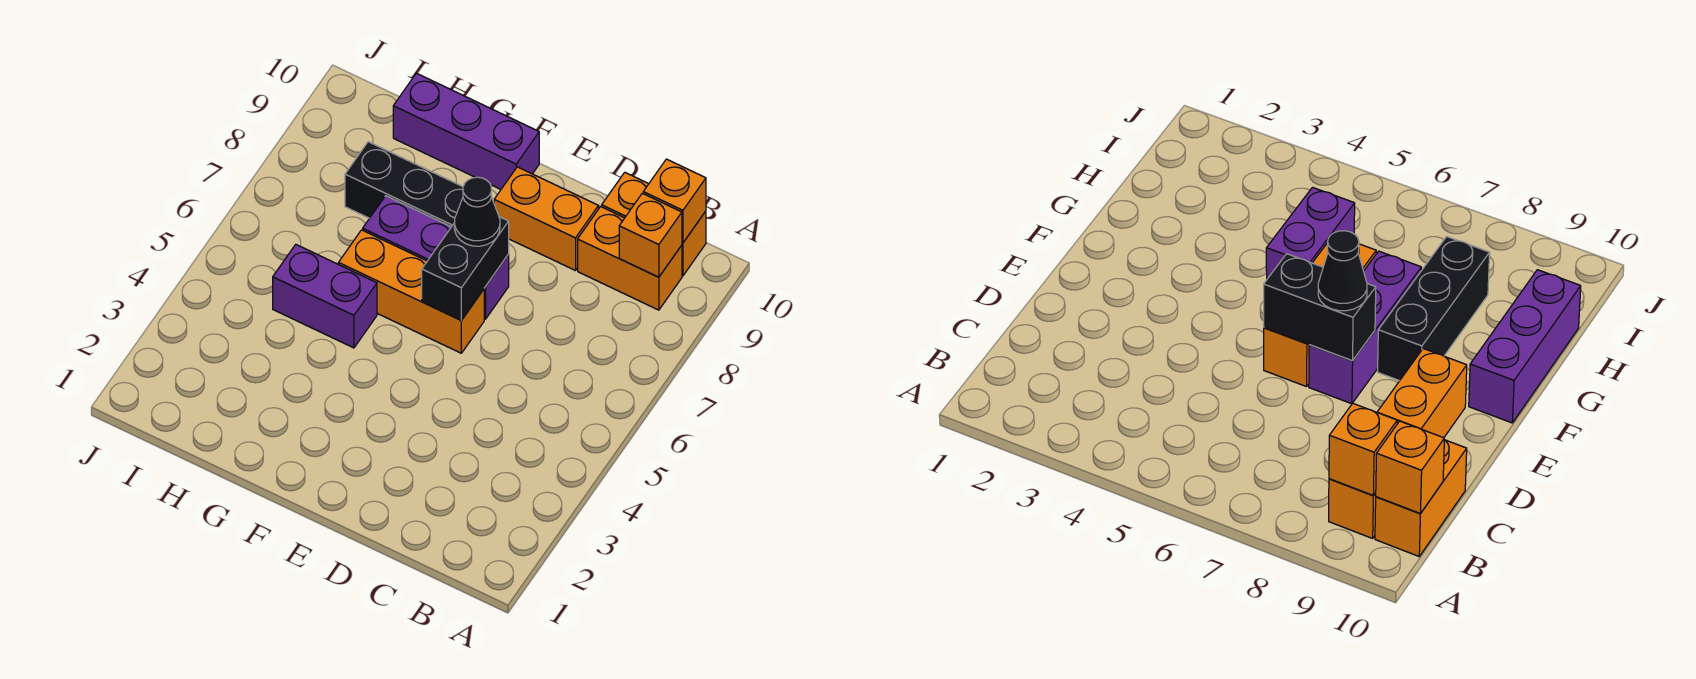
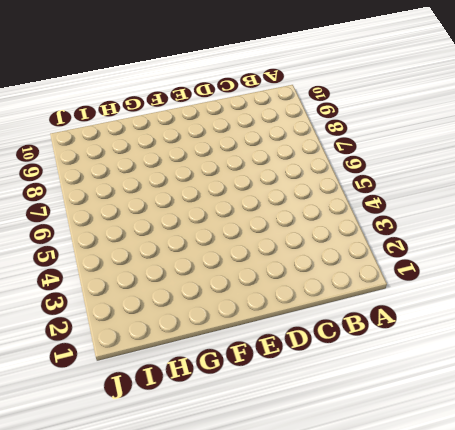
none -> orange brick B9:C9 level 1
none -> orange brick B10:C10 level 1
none -> orange brick D9:E9 level 1

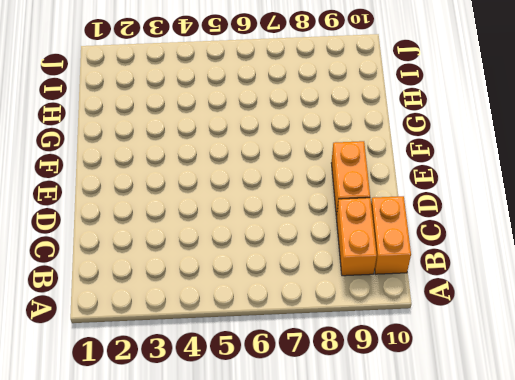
none -> orange brick E6:G6 level 1
none -> purple brick E7:G7 level 1
none -> black brick F8:H8 level 1

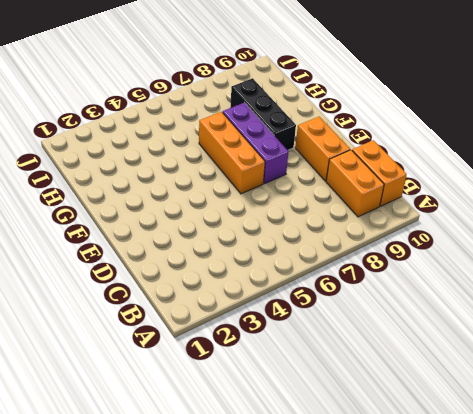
none -> purple brick F10:H10 level 1
none -> purple brick G5:H5 level 1
none -> orange brick B9 level 2

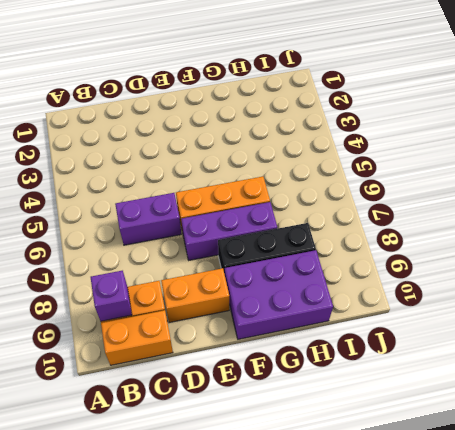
purple brick B9 level 2 -> orange brick B9 level 2
purple brick C6:D6 level 1 -> purple brick G5:H5 level 1
purple brick F9:H10 level 1 -> purple brick F10:H10 level 1
none -> orange brick B10 level 2
none -> black brick E6:E7 level 2
none -> black cone E7 level 3

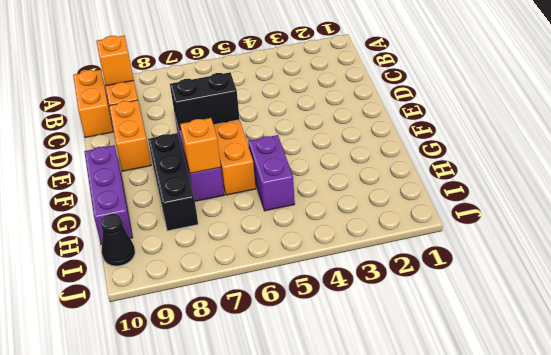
orange brick G7 level 2 -> orange brick B10 level 2
black cone I10 level 1 -> black cone E7 level 3

